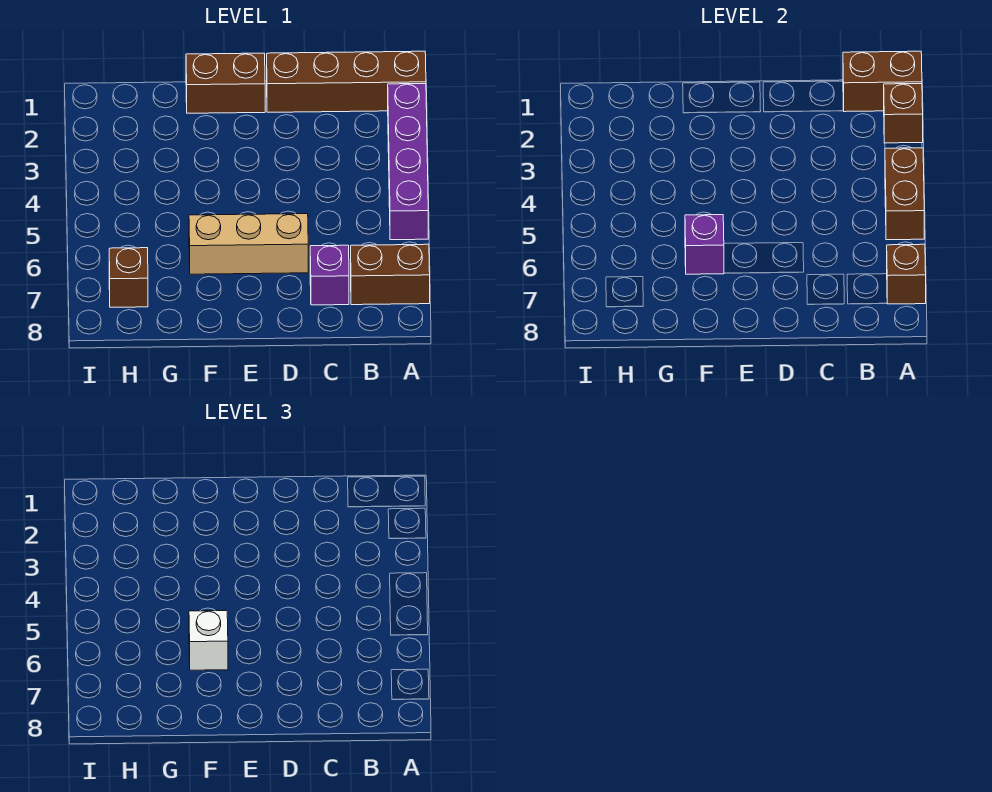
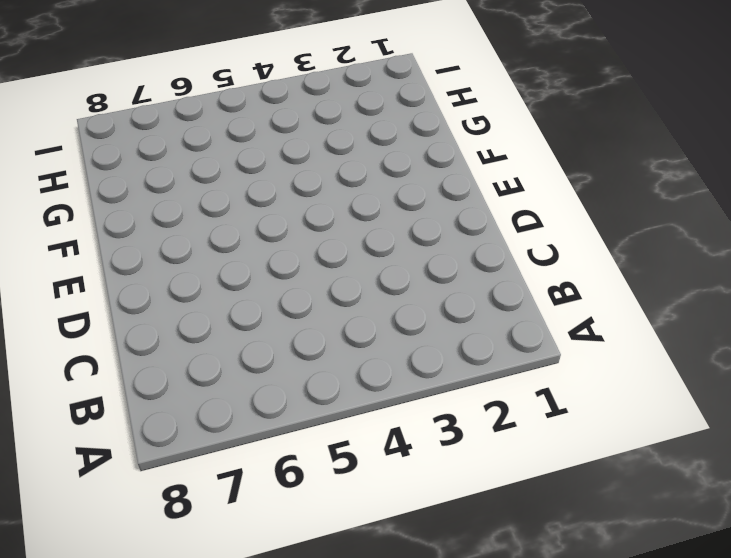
none -> brown brick A1:D1 level 1
none -> purple brick A2:A5 level 1
none -> brown brick A7:B7 level 1

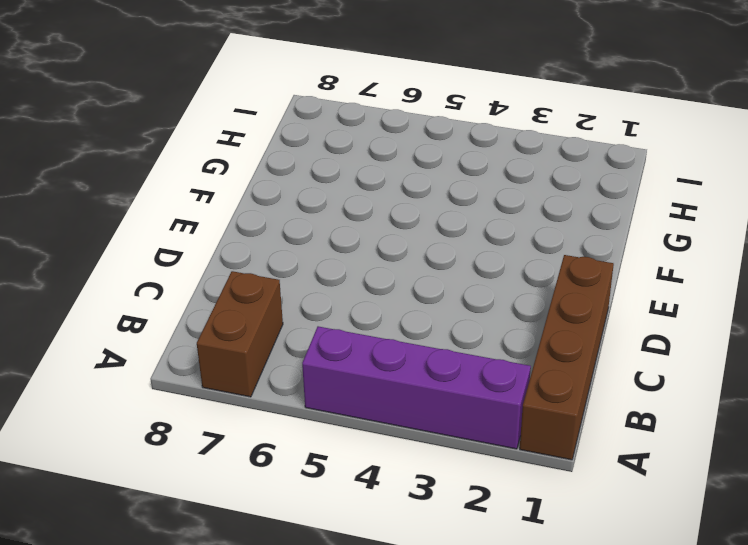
none -> purple brick C7 level 1
none -> tan brick D6:F6 level 1
none -> brown brick E1:F1 level 1

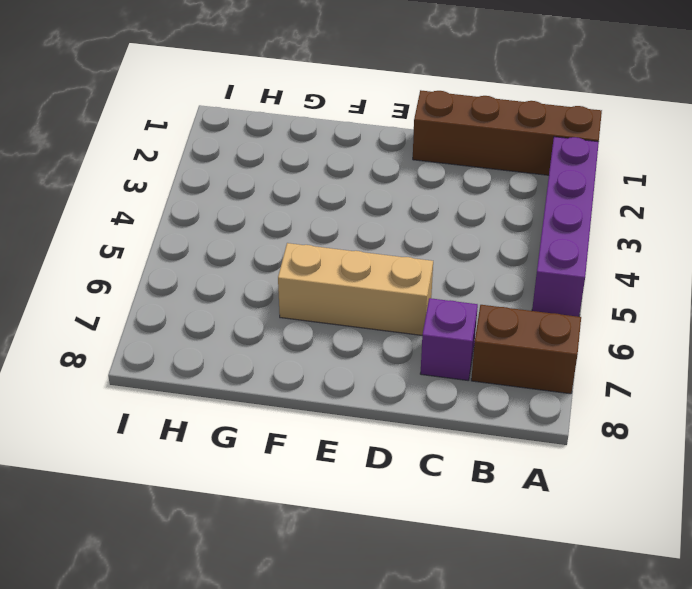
none -> brown brick E1:F1 level 1
none -> brown brick H7 level 1
none -> brown brick A1:B1 level 2

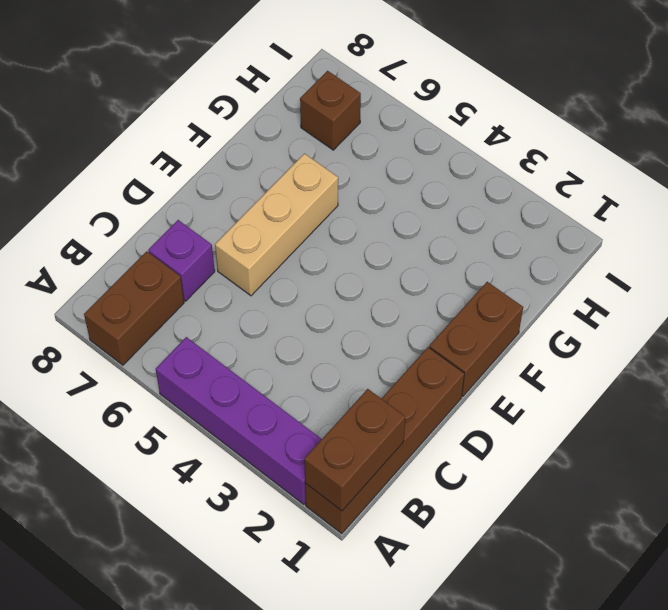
none -> brown brick A2 level 2
none -> brown brick A4:A5 level 2
none -> brown brick A7 level 2

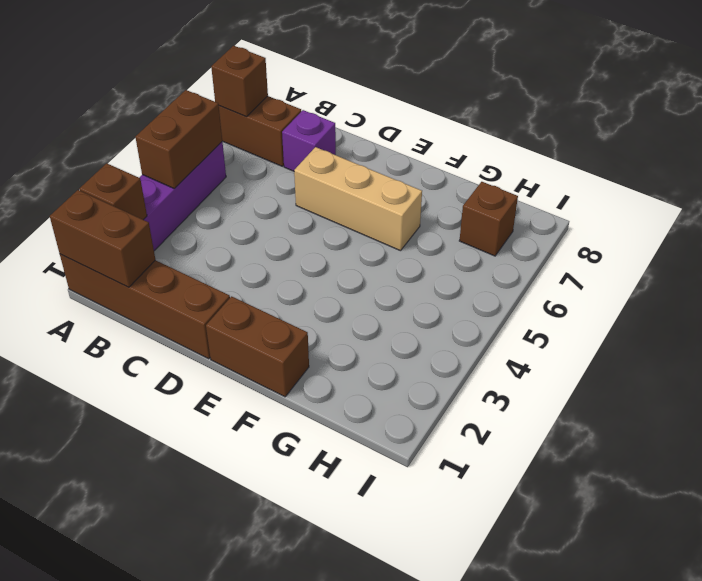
none -> purple brick F6 level 2
none -> white brick F6 level 3

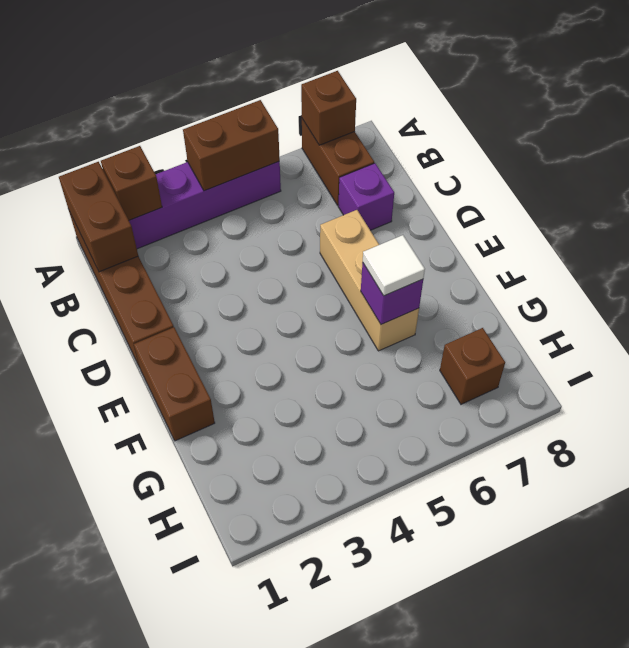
white tile F6 level 3 -> white brick F6 level 3

